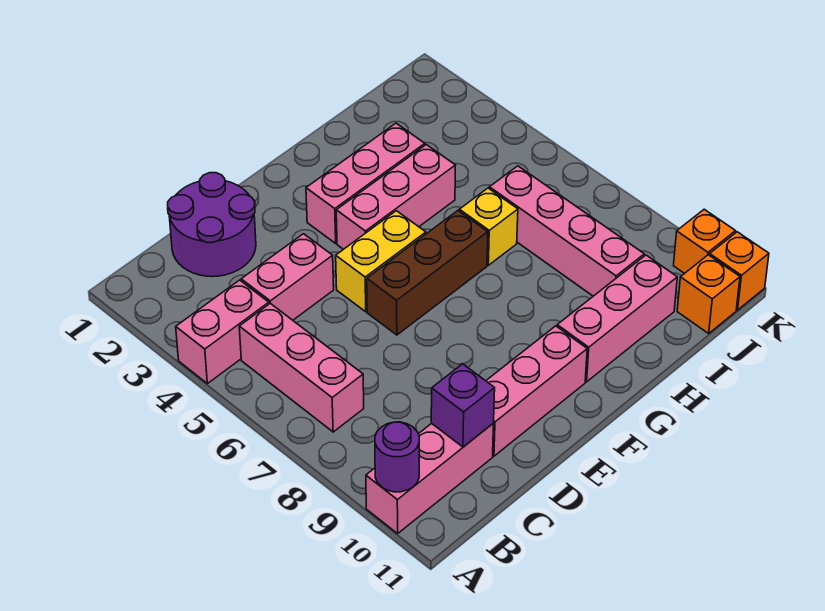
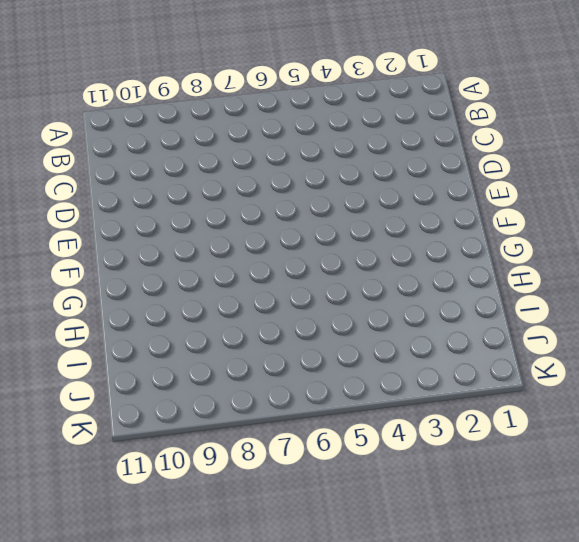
none -> pink brick A4:B4 level 1
none -> pink brick A10:C10 level 1
none -> pink brick B5:B7 level 1

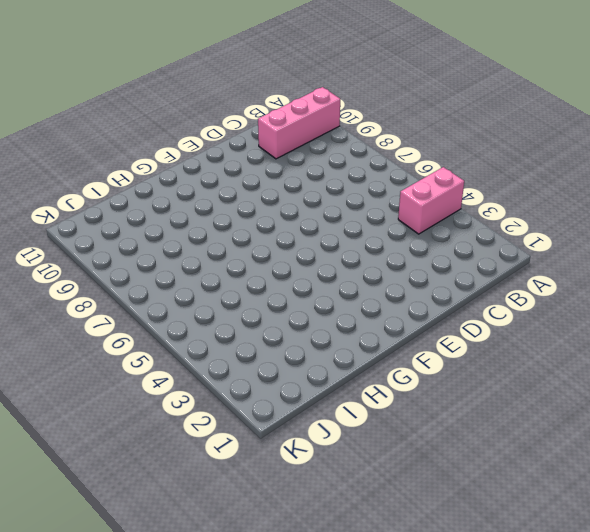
none -> pink brick B5:B7 level 1
none -> purple round brick C1:D2 level 1
none -> pink brick C4:D4 level 1

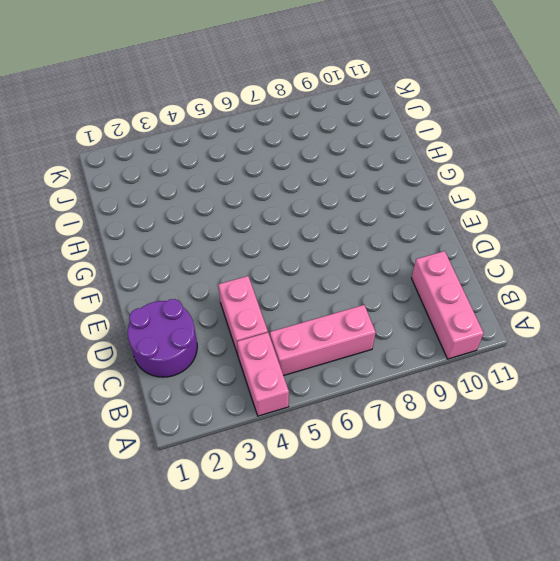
none -> pink brick D10:F10 level 1
none -> yellow brick E5:F5 level 1
none -> brown brick E6:G6 level 1

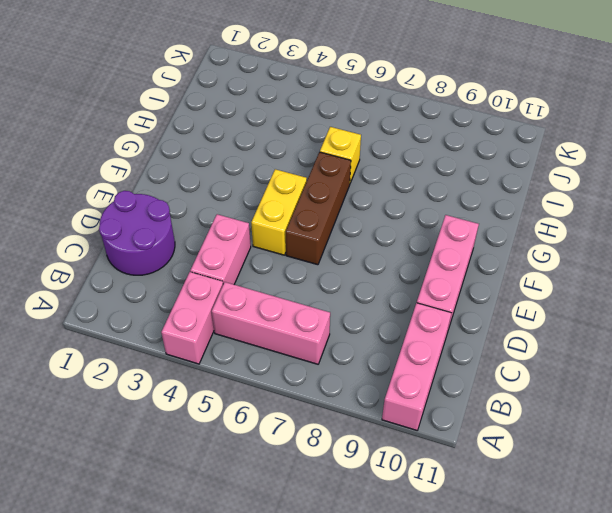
none -> pink brick F3:H3 level 1
none -> pink brick F4:H4 level 1
none -> pink brick G10:I10 level 1

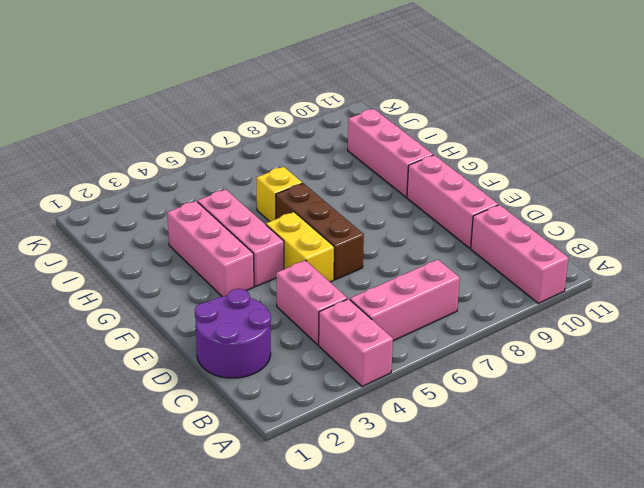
none -> pink brick I6:I9 level 1
none -> orange brick J11 level 1
none -> orange brick K10 level 1

